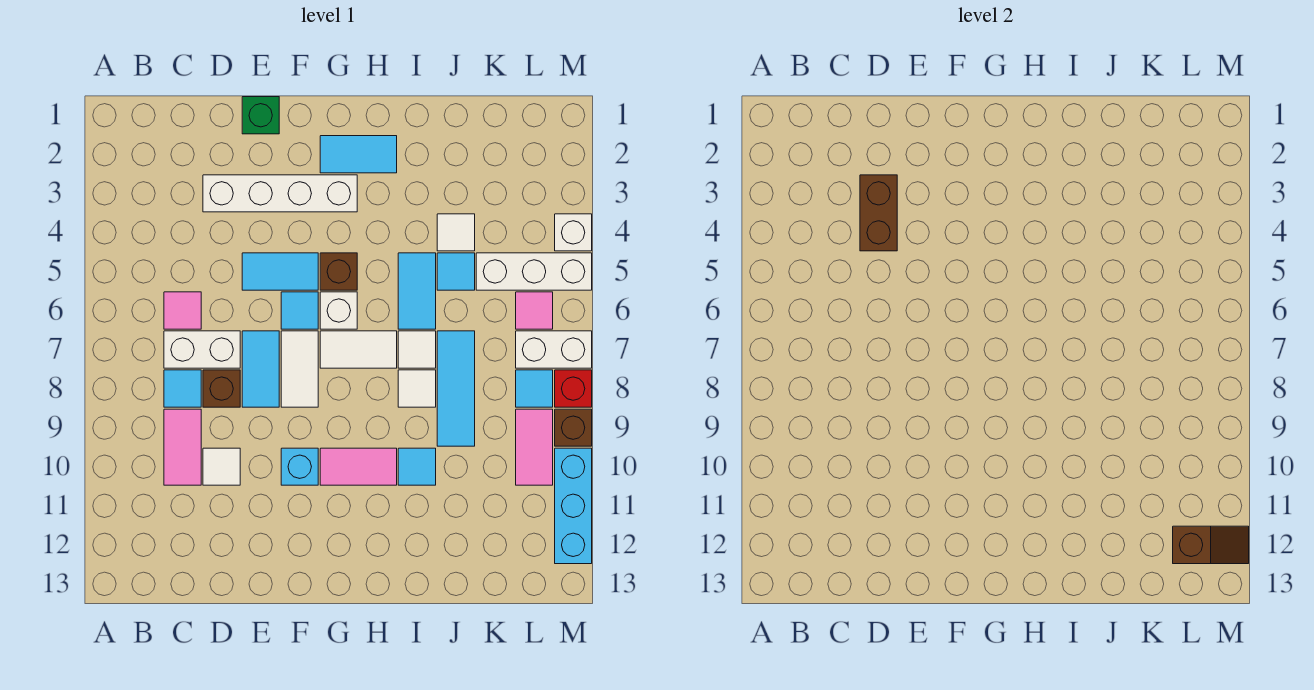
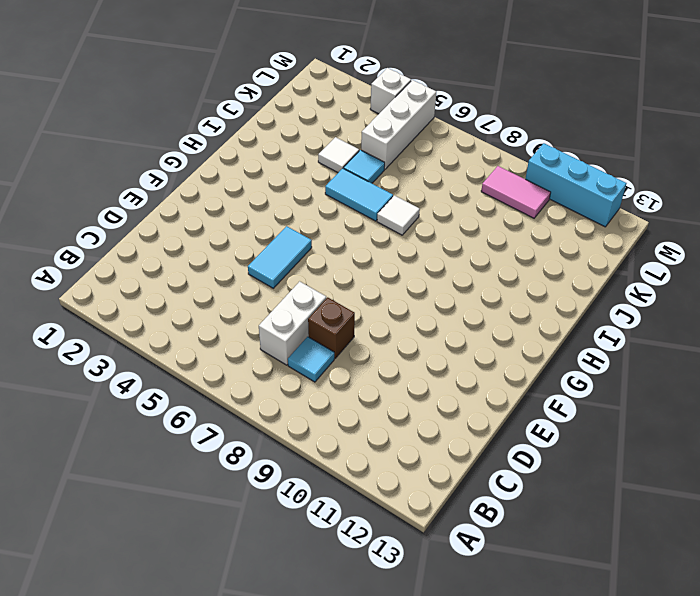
none -> pink tile C6 level 1
none -> pink tile C9:C10 level 1
none -> white brick D3:G3 level 1
none -> white tile D10 level 1

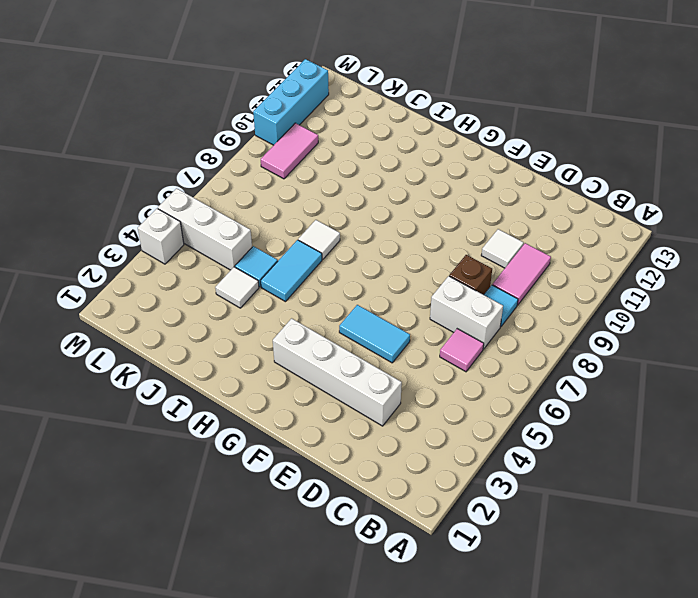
none -> green brick E1 level 1
none -> cyan tile E7:E8 level 1
none -> cyan tile F6 level 1
none -> white tile F7:F8 level 1

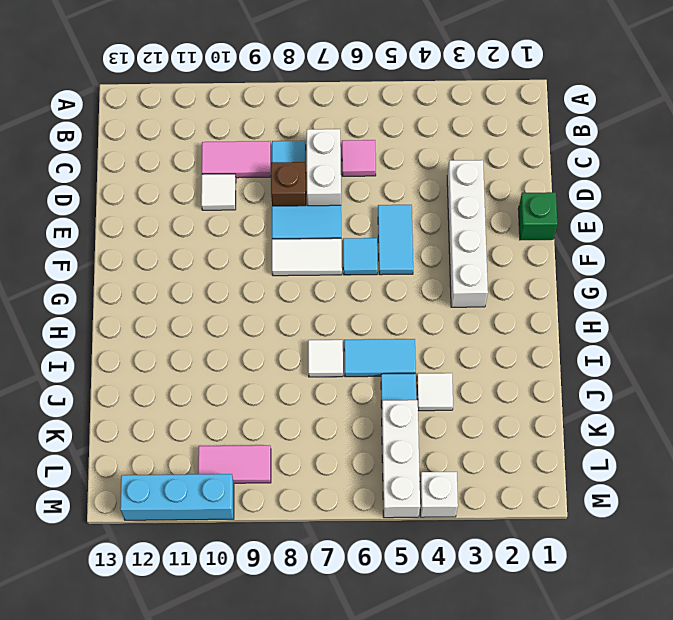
none -> cyan brick F10 level 1
none -> cyan tile G2:H2 level 1
none -> brown brick G5 level 1
none -> white brick G6 level 1

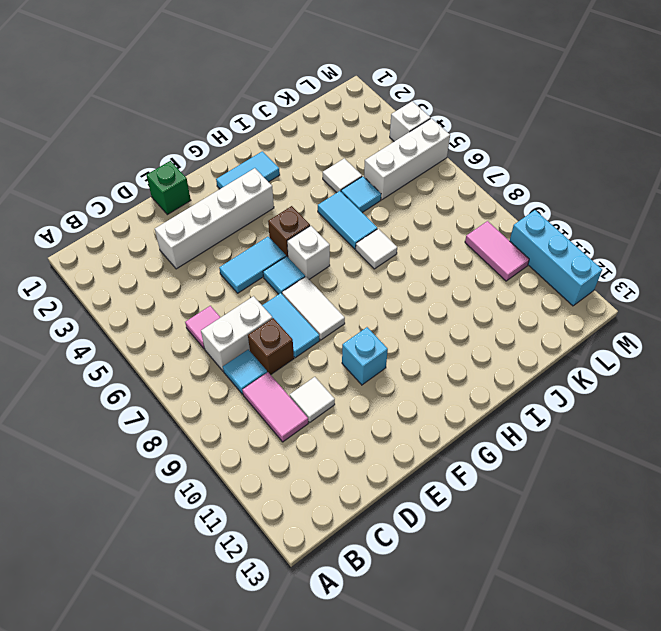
none -> white tile G7:H7 level 1
none -> pink tile G10:H10 level 1
none -> white tile I8 level 1
none -> cyan tile I10 level 1

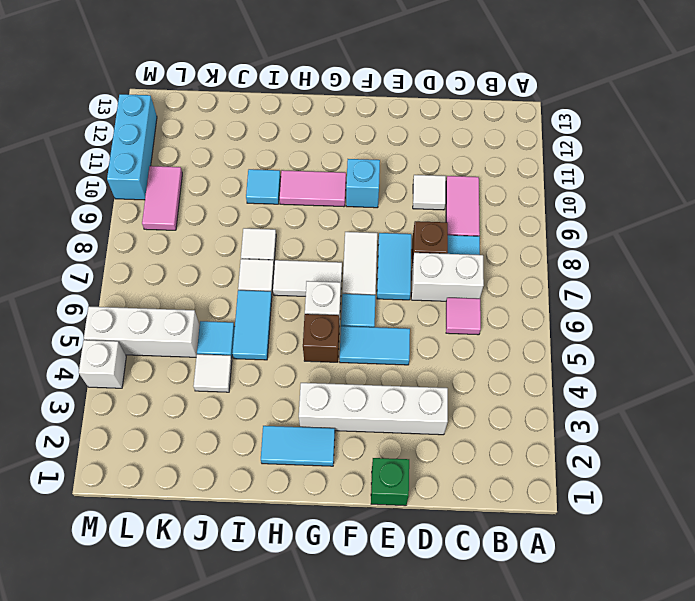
none -> cyan tile J7:J9 level 1
none -> pink tile L6 level 1
none -> white brick L7:M7 level 1
none -> cyan tile L8 level 1

